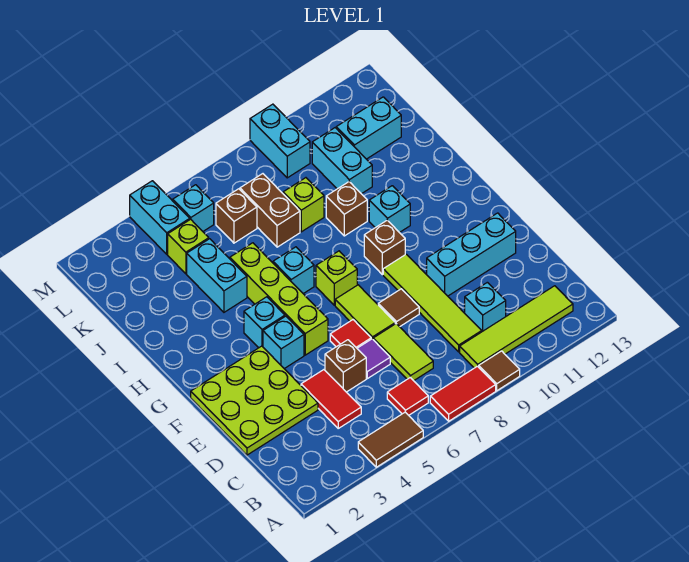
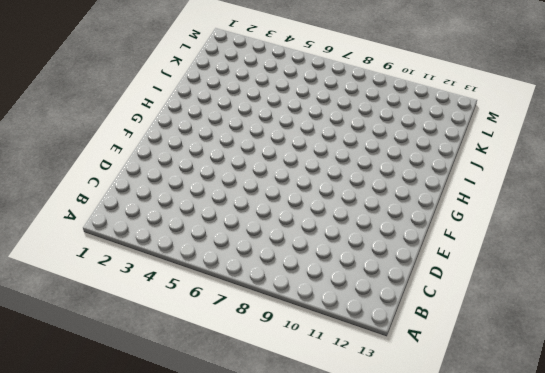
none -> brown tile A4:A5 level 1
none -> red tile A7:A8 level 1
none -> brown tile A9 level 1
none -> red tile B6 level 1

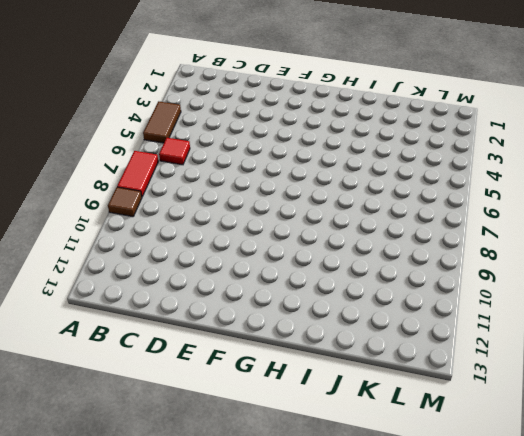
none -> lime tile B9:B12 level 1
none -> red tile C4:D4 level 1
none -> lime tile C7:D7 level 1
none -> lime tile C9:F9 level 1

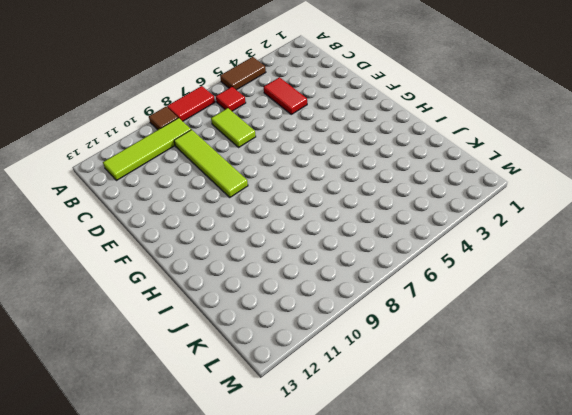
none -> cyan brick C10 level 1
none -> lime plate D1:F3 level 1
none -> brown brick D5 level 1
none -> purple tile D6 level 1

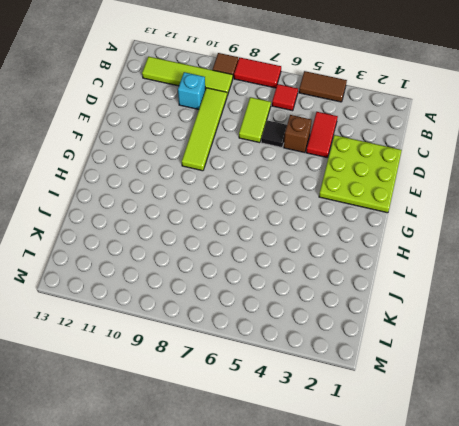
black tile D6 level 1 -> purple tile D6 level 1
none -> red tile E6 level 1
none -> lime tile E7:F7 level 1
none -> brown tile E8 level 1
none -> cyan brick E10:E12 level 1

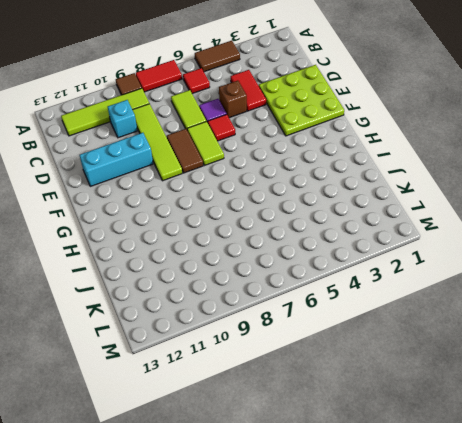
brown tile E8:F8 level 1 -> brown tile E8 level 1
none -> cyan brick F4 level 1
none -> lime brick F5:I5 level 1
none -> cyan brick G4 level 1
none -> lime brick G7 level 1

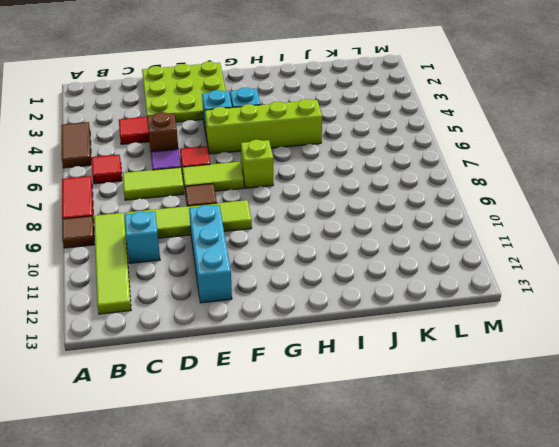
none -> brown brick G9 level 1
none -> cyan brick H6 level 1
none -> cyan brick H10 level 1
none -> cyan brick I4:J4 level 1

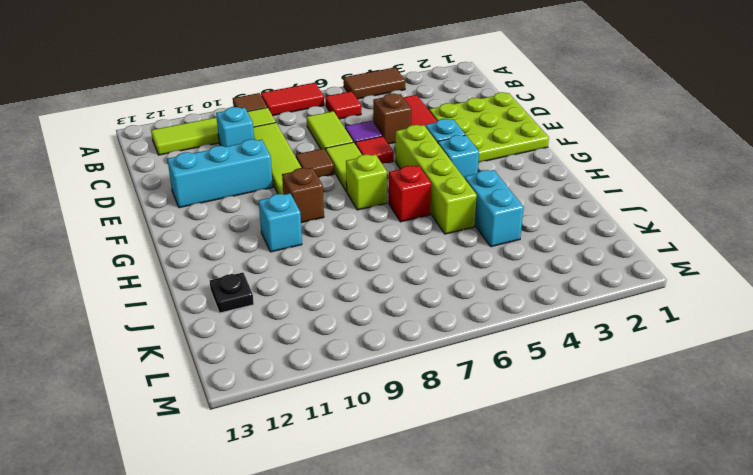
red brick H6 level 1 -> cyan brick H6 level 1
black plate J12 level 1 -> none
none -> brown brick I9 level 1
none -> brown brick J7:K7 level 1
none -> lime brick J8 level 1
none -> cyan brick J10:K10 level 1

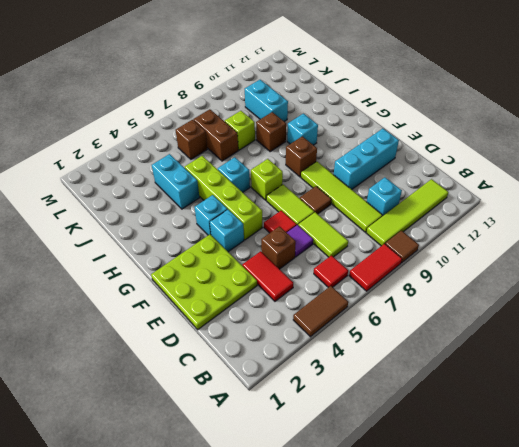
none -> lime brick K4 level 1
none -> cyan brick K11:K12 level 1
none -> cyan brick L4:M4 level 1
none -> cyan brick L5 level 1

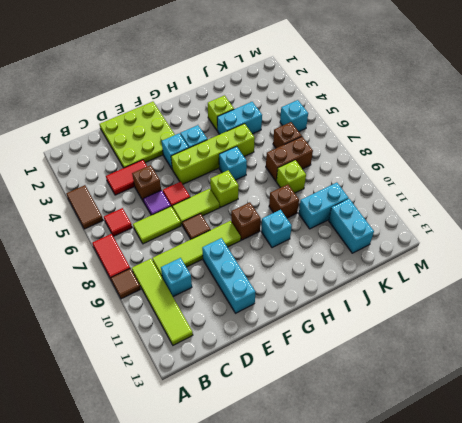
lime brick I3 level 1 -> lime brick K4 level 1
none -> cyan brick L4:M4 level 1
none -> cyan brick L9:M9 level 1

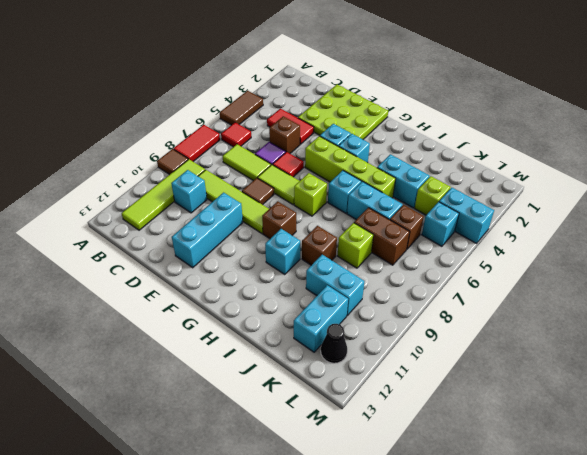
cyan brick I6:J6 level 1 -> cyan brick L9:M9 level 1
black cone L12 level 1 -> none

